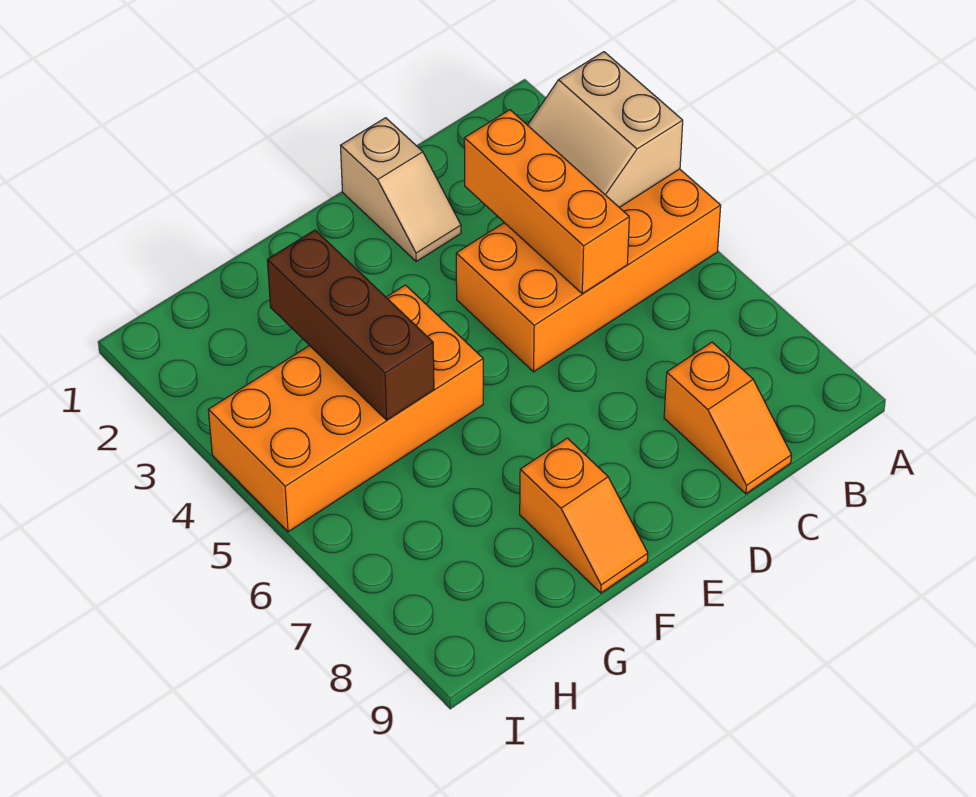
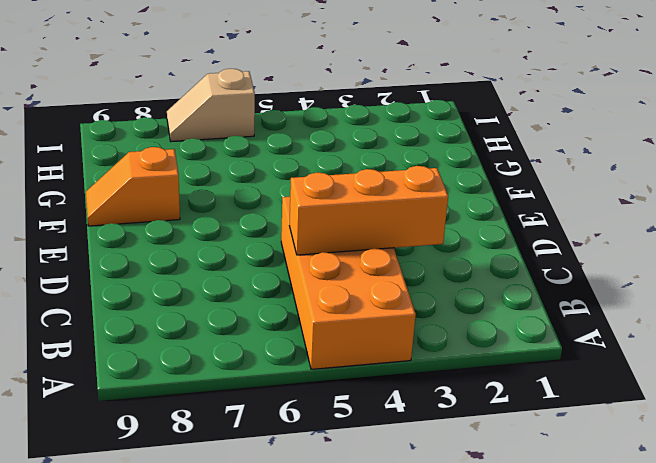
tan slope I6:I7 level 1 top 6 -> tan slope D1:D2 level 1 top 1
none -> orange slope C8:C9 level 1 top 8
none -> orange brick F4:I5 level 1

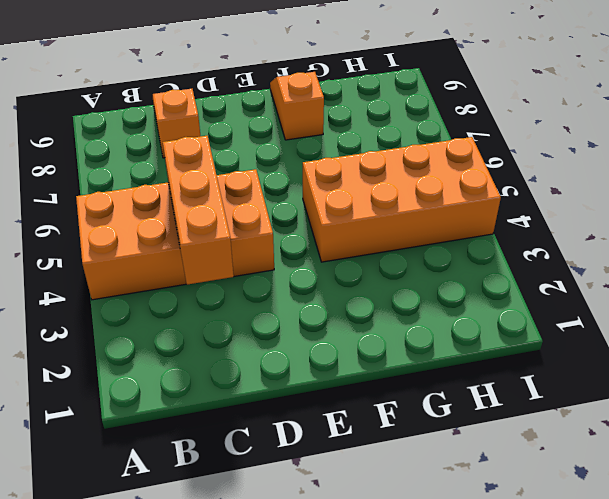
none -> tan slope D1:D2 level 1 top 1
none -> tan slope A3:B4 level 2 top A

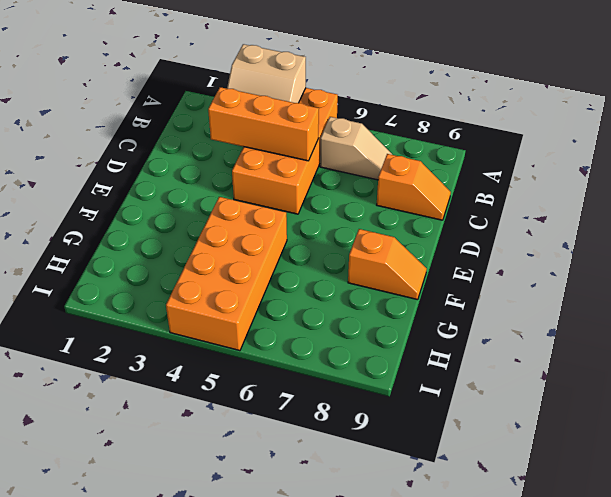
tan slope B6:B7 level 1 top 6 -> tan slope D1:D2 level 1 top 1
none -> brown brick G3:G5 level 2

